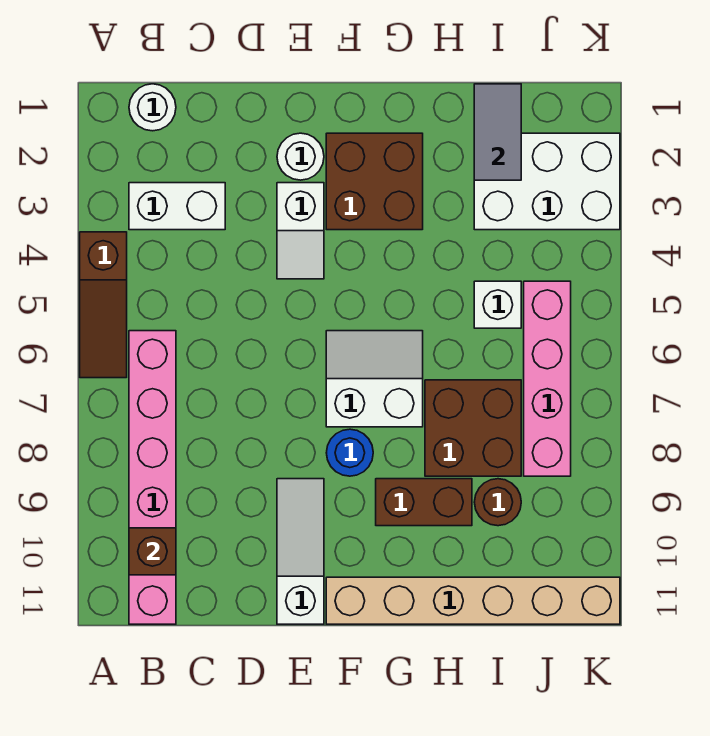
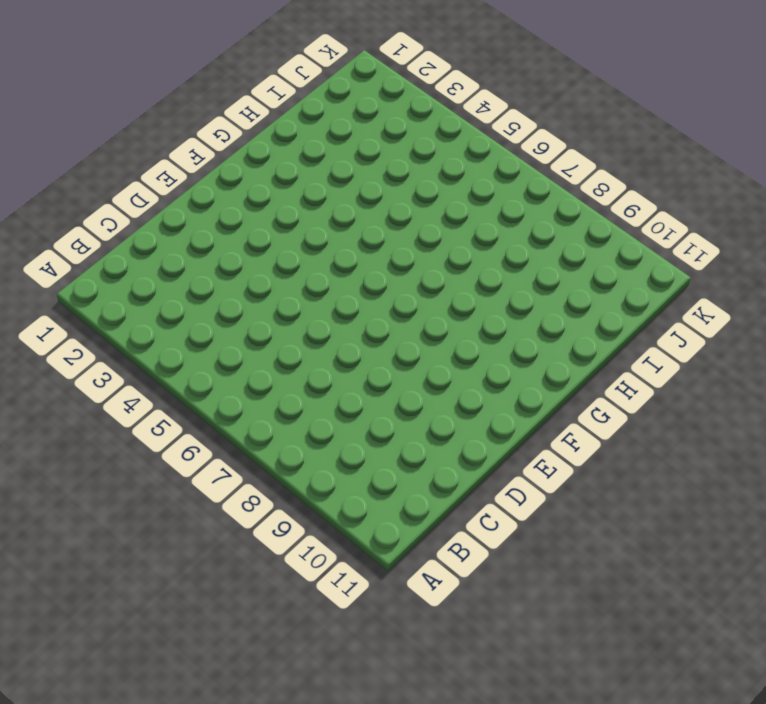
none -> brown slope A4:A6 level 1 top 4
none -> white round brick B1 level 1
none -> white brick B3:C3 level 1

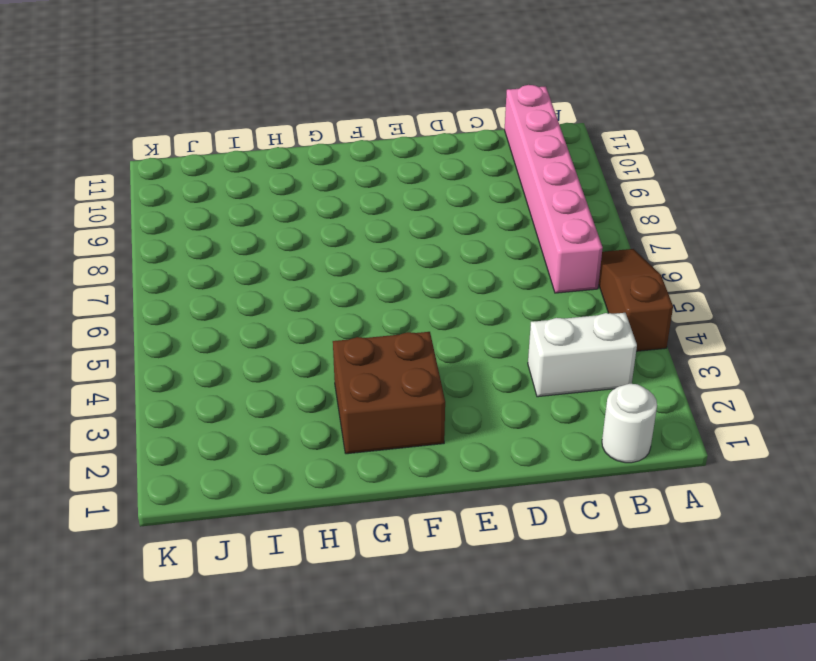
none -> white round brick E2 level 1
none -> white slope E3:E4 level 1 top 3
none -> white slope E9:E11 level 1 top 11

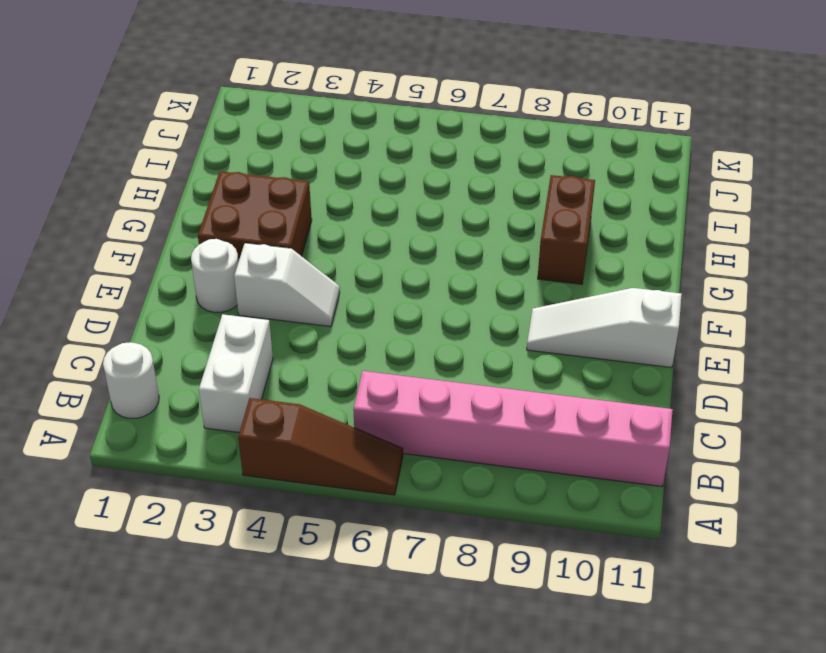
none -> white slope F6:G7 level 1 top 7
none -> blue round brick F8 level 1
none -> tan brick F11:K11 level 1

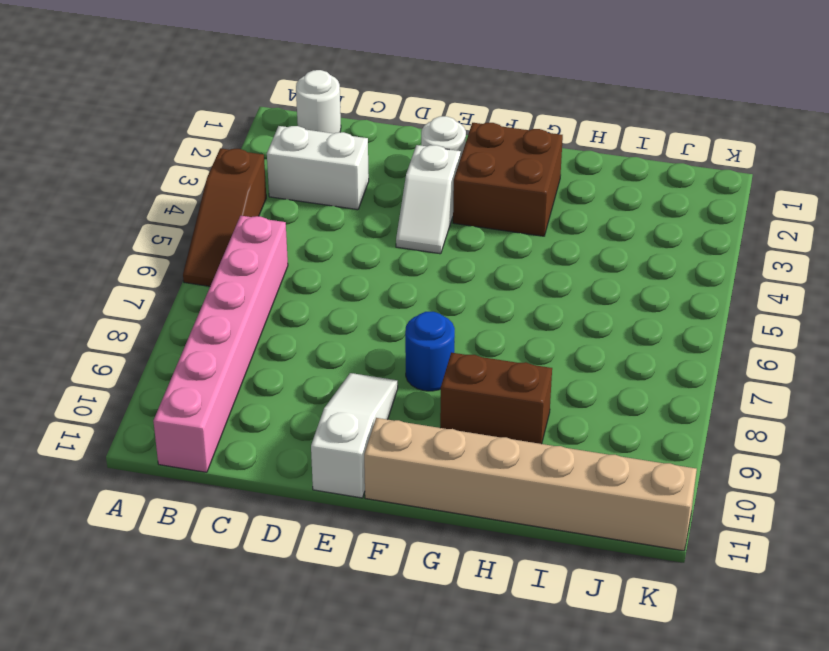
none -> white slope F6:G7 level 1 top 7
none -> brown brick H7:I8 level 1
none -> white brick I2:K3 level 1

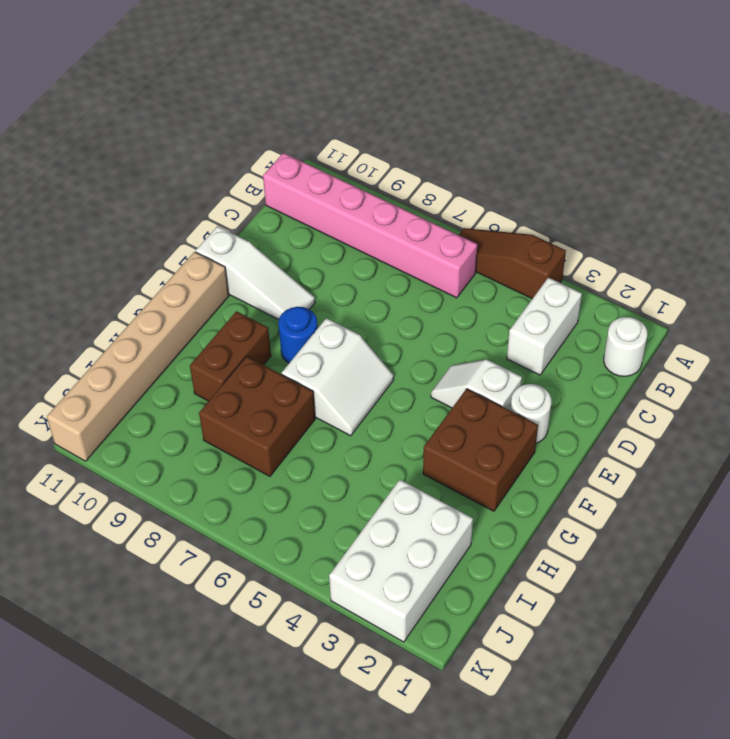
none -> white brick I5 level 1
none -> brown round brick I9 level 1
none -> pink brick J5:J8 level 1

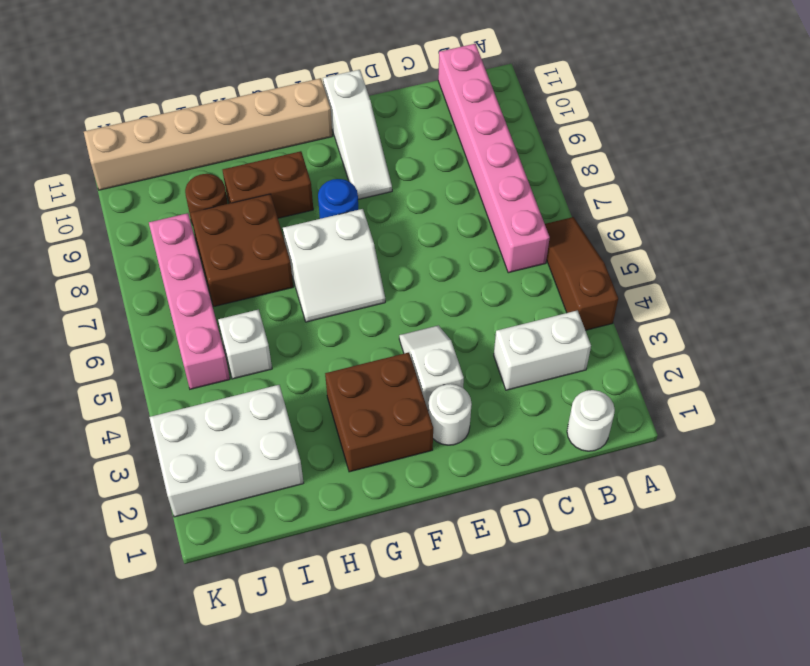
none -> brown brick B10 level 2
none -> grey tile I1:I2 level 2

